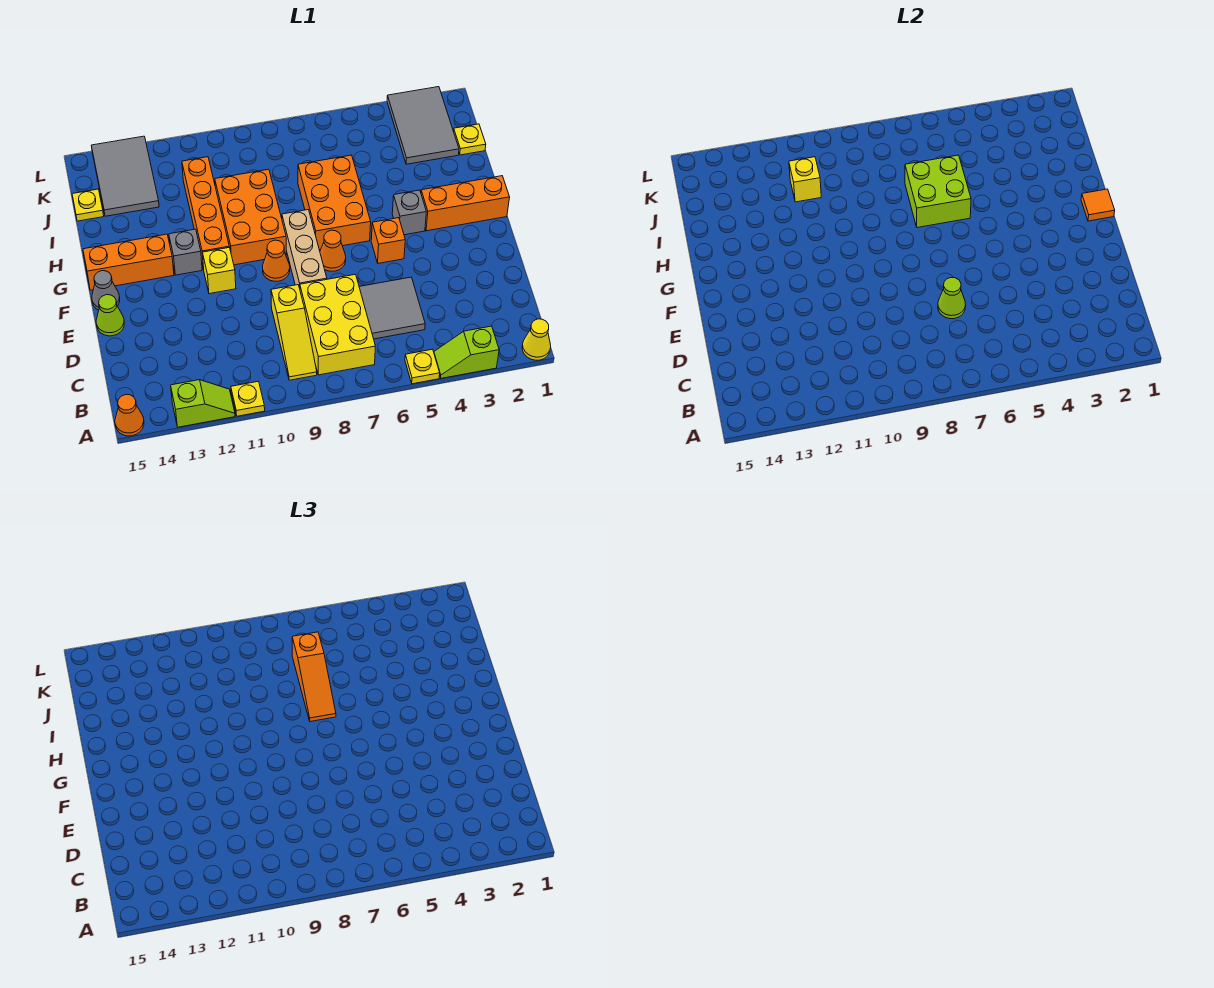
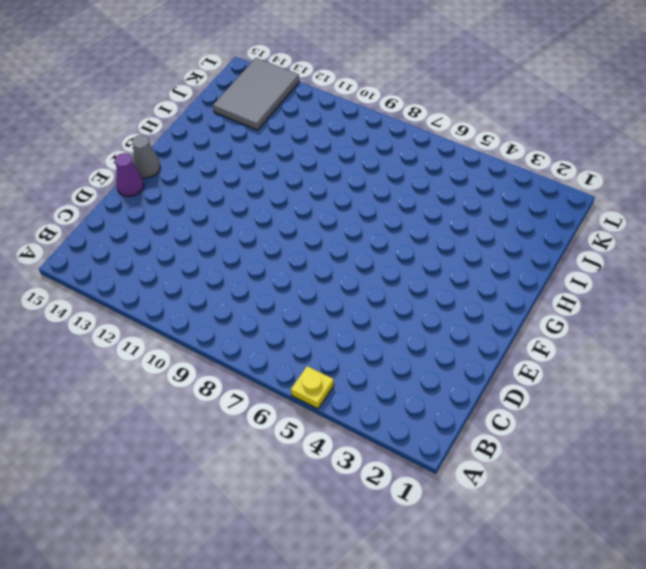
purple cone E15 level 1 -> lime cone E15 level 1
none -> yellow cone A1 level 1
none -> lime slope A3:A4 level 1 top 3
none -> yellow plate A11 level 1
none -> lime slope A12:A13 level 1 top 13

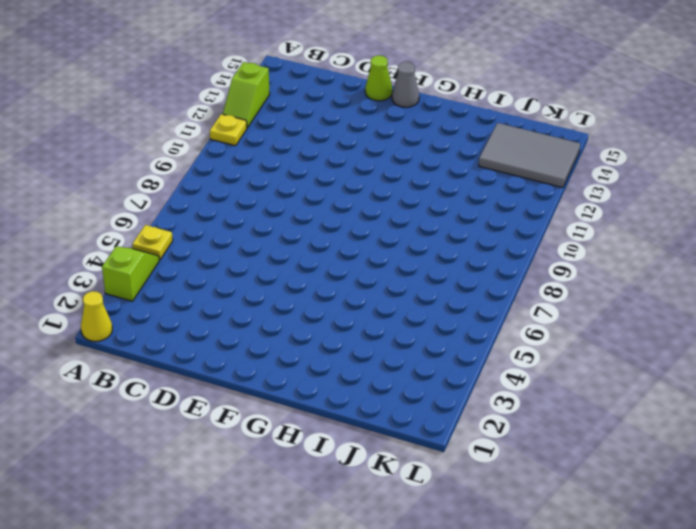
none -> orange cone A15 level 1
none -> yellow brick B7:D8 level 1
none -> yellow slope B9:D9 level 1 top D
none -> grey tile C5:D6 level 1

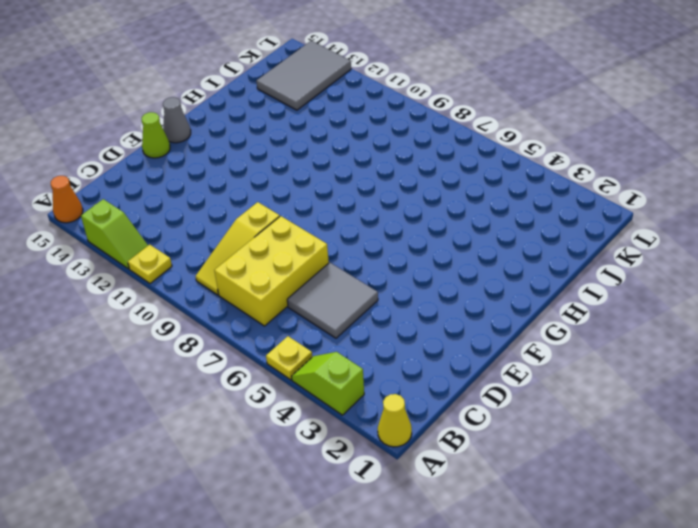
none -> tan brick E8:G8 level 1
none -> orange brick F5 level 1
none -> orange cone F7 level 1
none -> orange cone F9 level 1

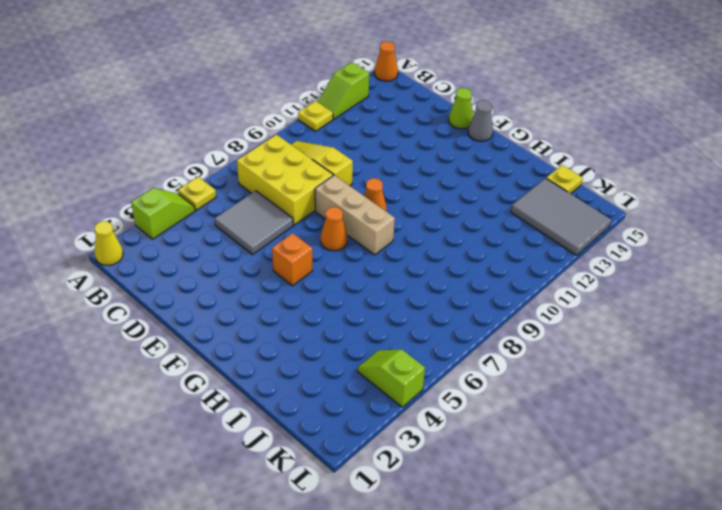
lime slope K4:L4 level 1 top L -> none
none -> yellow brick F11 level 1
none -> orange brick G1:G3 level 1
none -> grey brick G4 level 1
none -> orange brick G6:I7 level 1

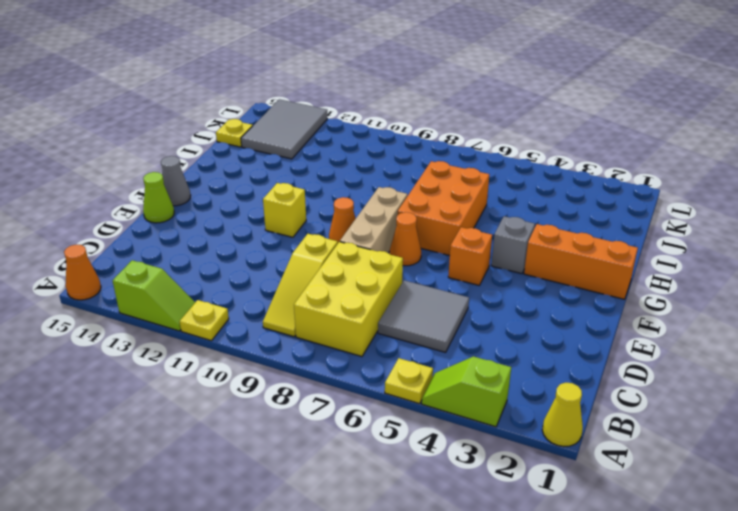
none -> orange brick G9:I10 level 1
none -> orange brick G11:J11 level 1
none -> grey brick G12 level 1
none -> orange brick G13:G15 level 1

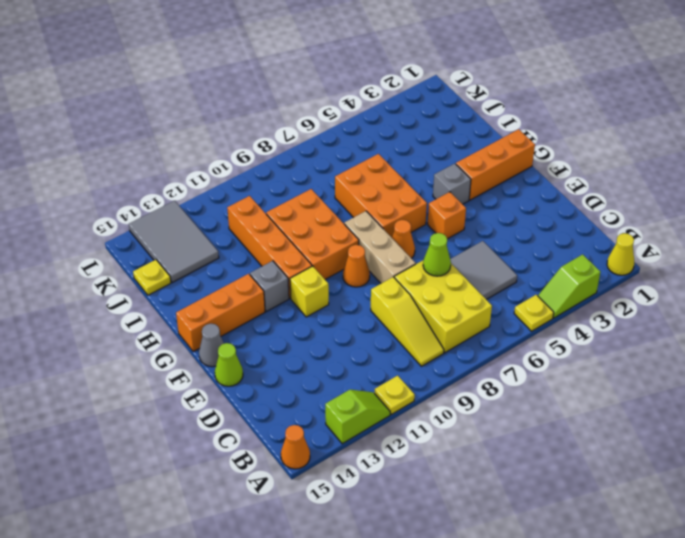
none -> yellow plate J1 level 1
none -> grey tile J2:L3 level 1
none -> orange tile G1 level 2
none -> lime brick H6:I7 level 2

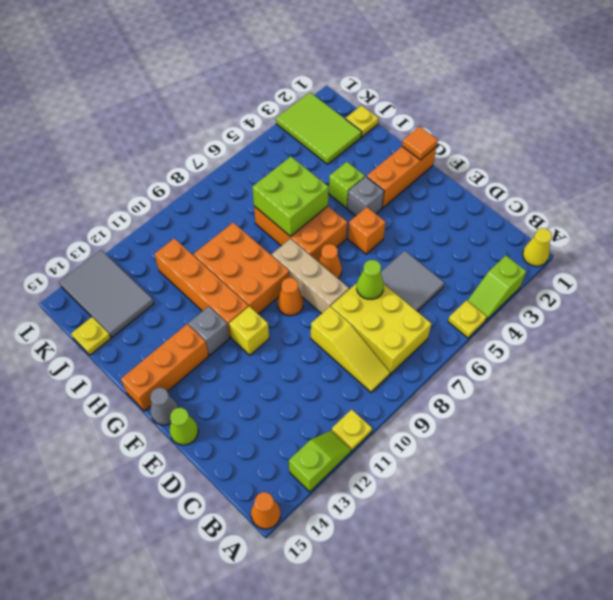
lime brick H4 level 1 -> none
lime tile J2:L3 level 1 -> grey tile J2:L3 level 1
none -> yellow brick J11 level 2
none -> orange slope H7:J7 level 3 top J

